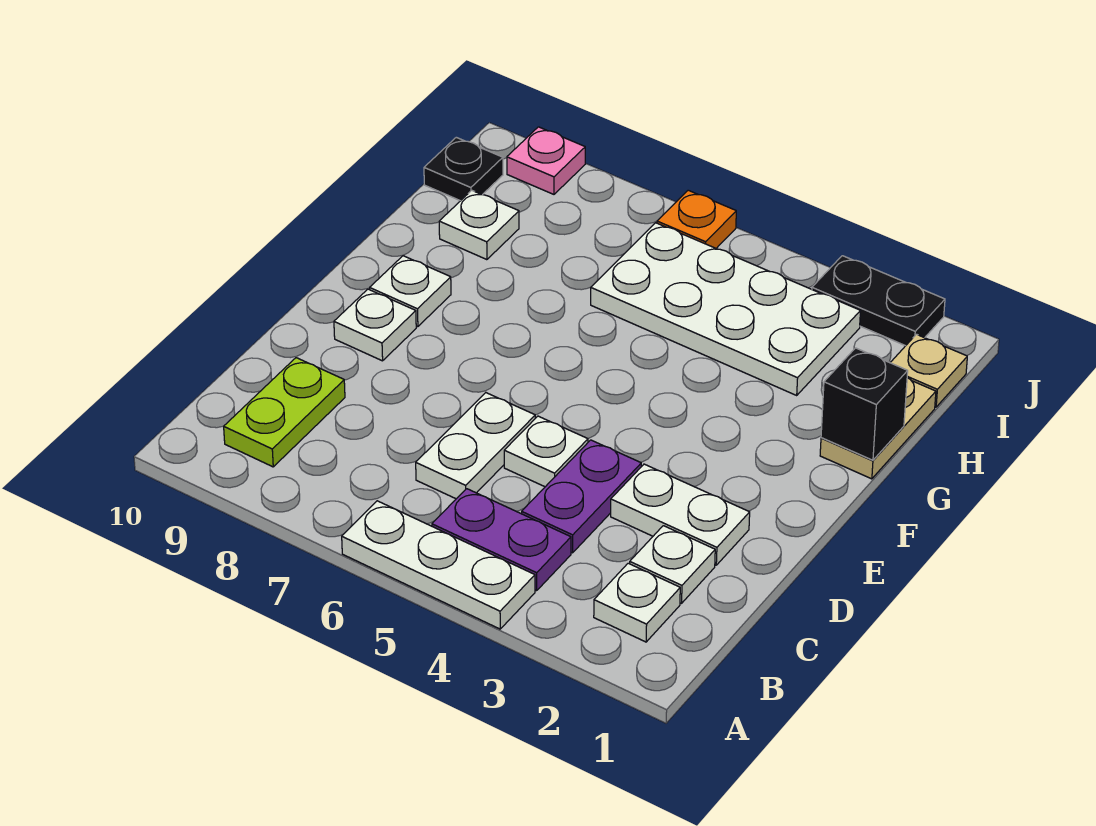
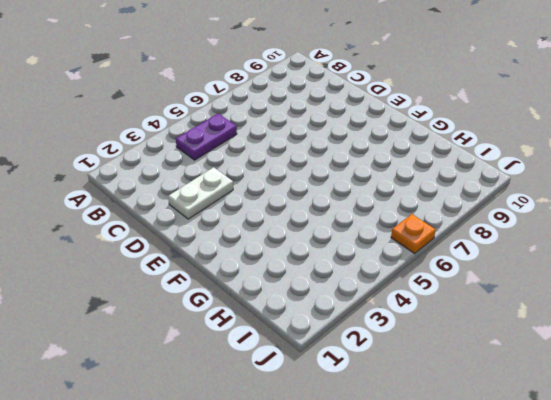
none -> white plate A4:A6 level 1
none -> white plate B2 level 1
none -> lime plate B9:C9 level 1

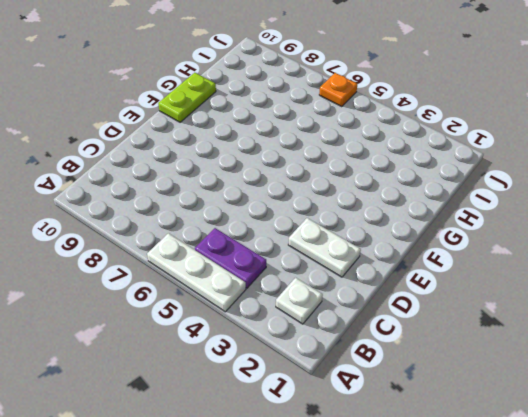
lime plate F10:G10 level 1 -> lime plate B9:C9 level 1
none -> white plate C2 level 1
none -> purple plate C4:D4 level 1
none -> white plate C6:D6 level 1

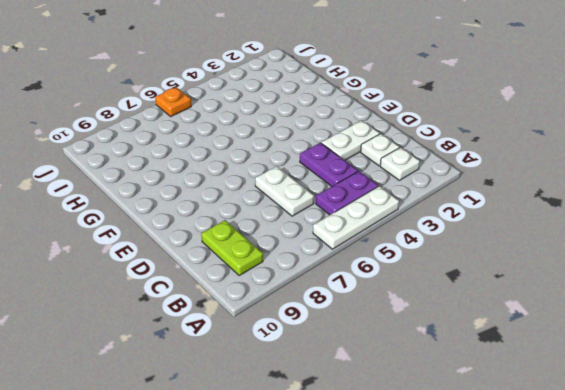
none -> white plate D5 level 1
none -> white plate E9 level 1
none -> white plate F9 level 1

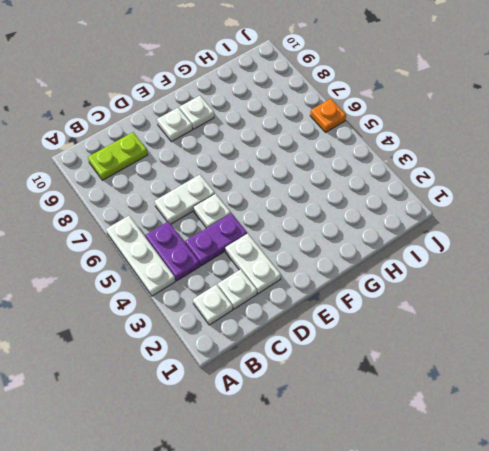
none -> tan plate G1:H1 level 1
none -> white plate H3:I6 level 1
none -> white plate H9 level 1

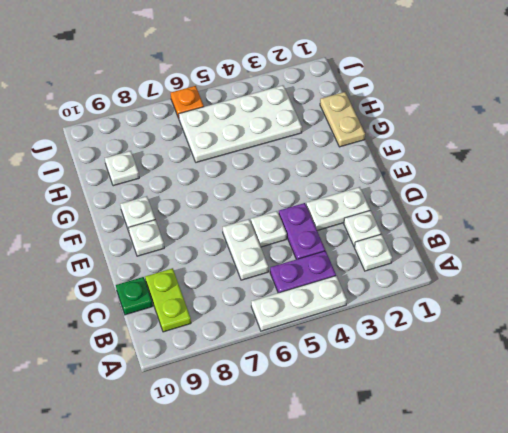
green plate C10 level 1 -> none
none -> tan plate I1 level 1
none -> black plate I10 level 1
none -> black plate J2:J3 level 1

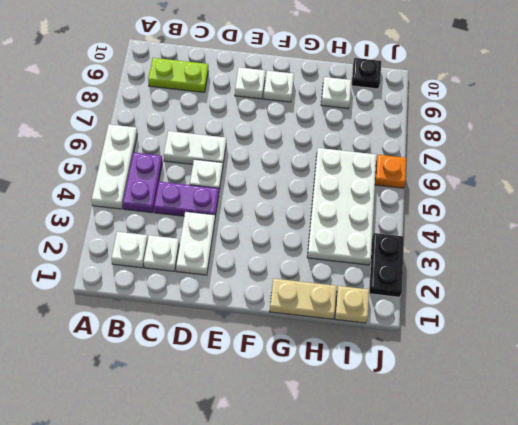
none -> pink plate J9 level 1
none -> black brick G1 level 2

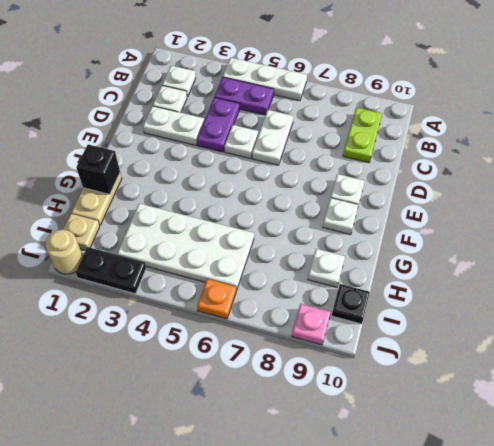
tan round brick J1 level 1 -> none

